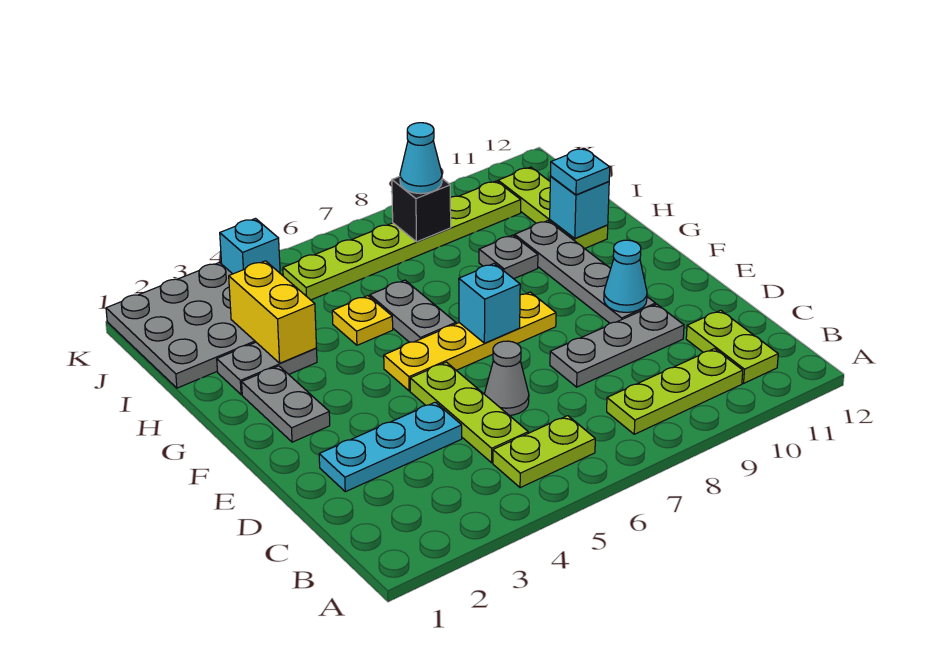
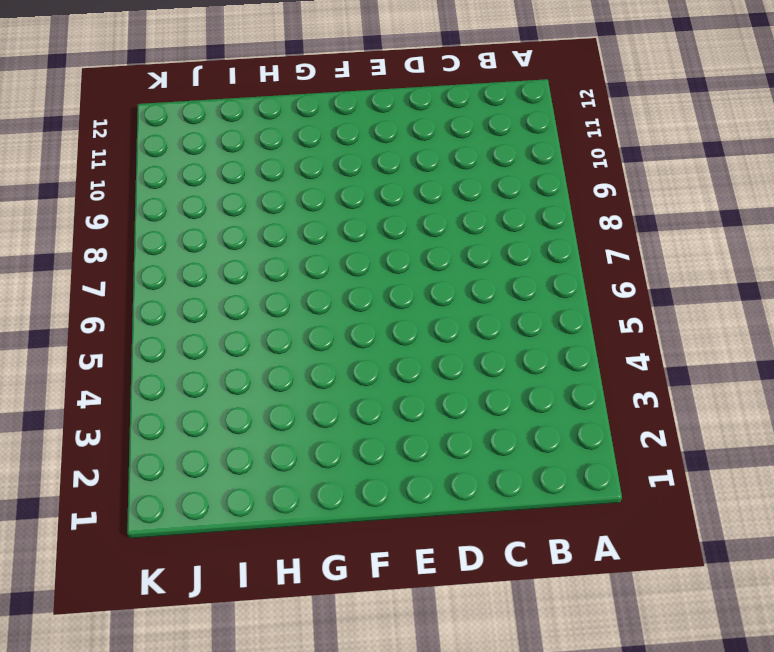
none -> lime plate B5:B6 level 1
none -> lime plate B8:B10 level 1
none -> lime plate B11:C11 level 1

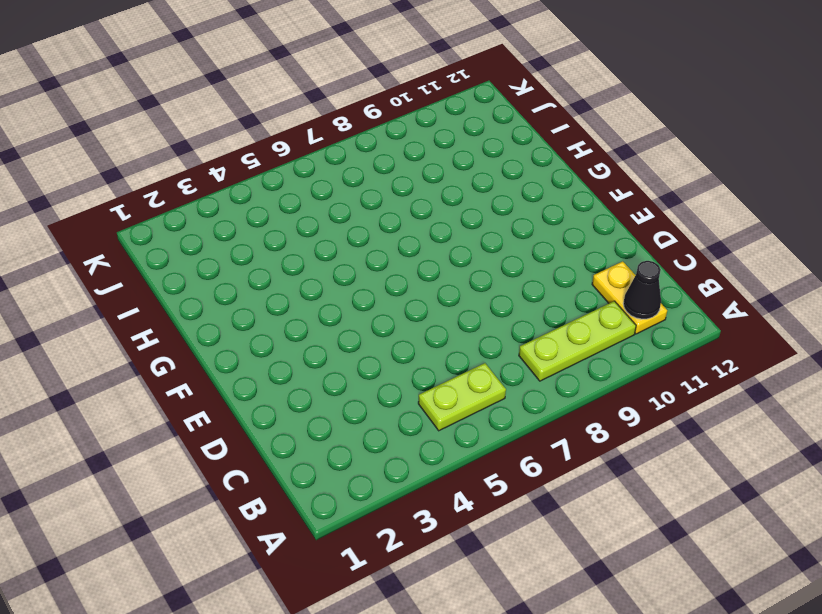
yellow plate B11:C11 level 1 -> lime plate B11:C11 level 1
black cone B11 level 2 -> none
none -> lime plate C5:E5 level 1
none -> cyan plate D2:D4 level 1
none -> grey cone D6 level 1

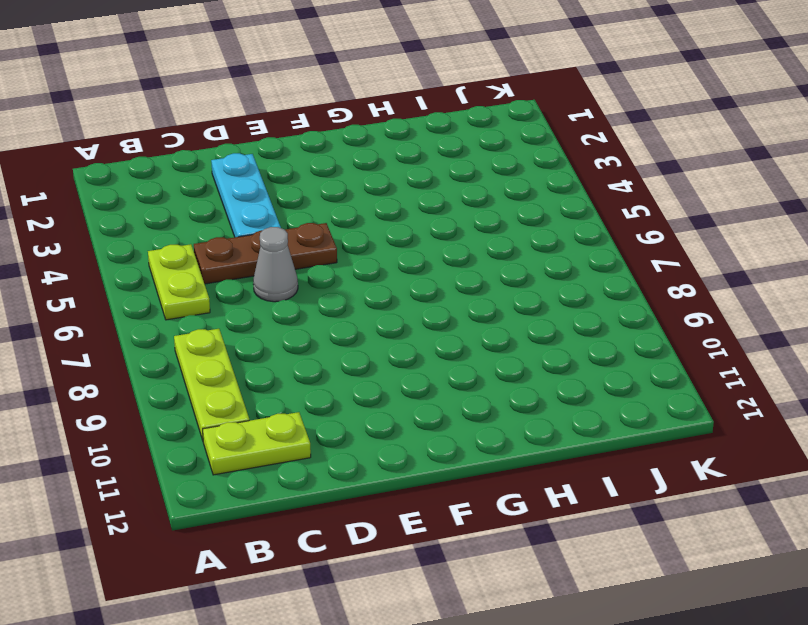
brown plate C5:E5 level 1 -> lime plate C5:E5 level 1
none -> grey plate D8:D10 level 1
none -> grey plate E10:H10 level 1
none -> grey plate F2:G2 level 1

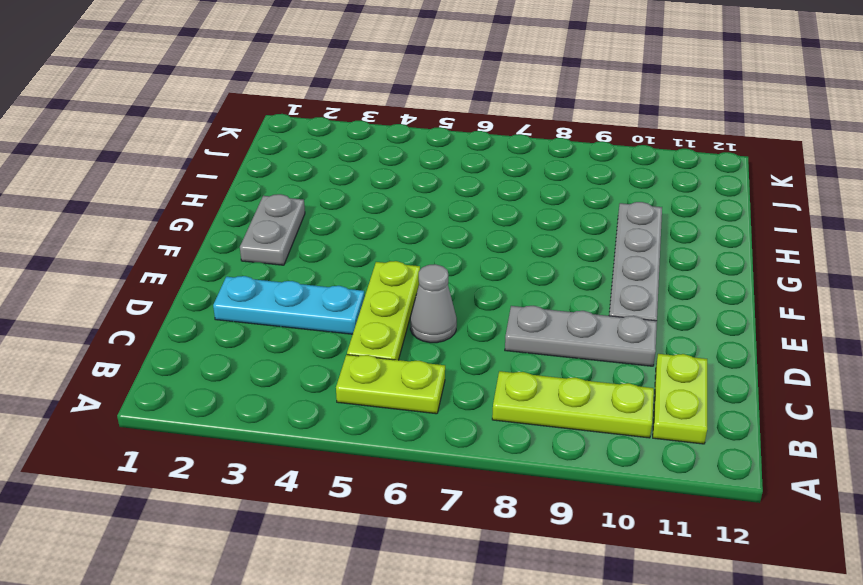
none -> yellow plate F5:F8 level 1
none -> grey plate G6:H6 level 1
none -> grey plate H2:H3 level 1

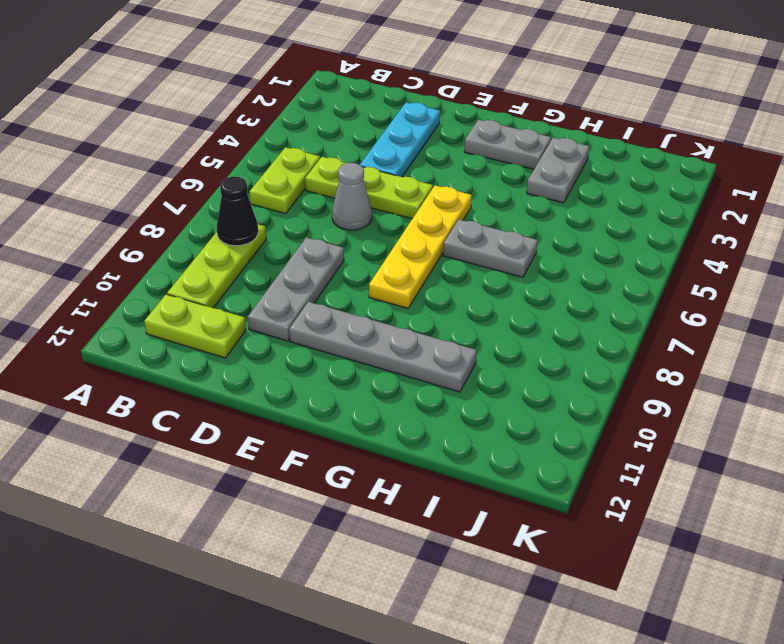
black cone B8 level 2 -> none
none -> yellow plate H5 level 1
none -> grey plate H9 level 1
none -> lime plate H11:J11 level 1

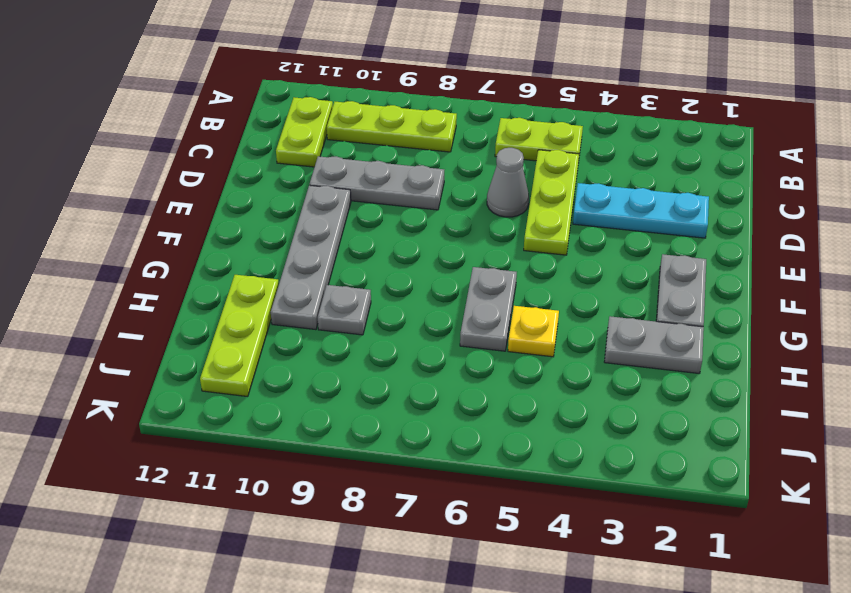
none -> yellow plate F5:F8 level 1
none -> grey plate I1:K3 level 1
none -> lime plate J5:J10 level 1

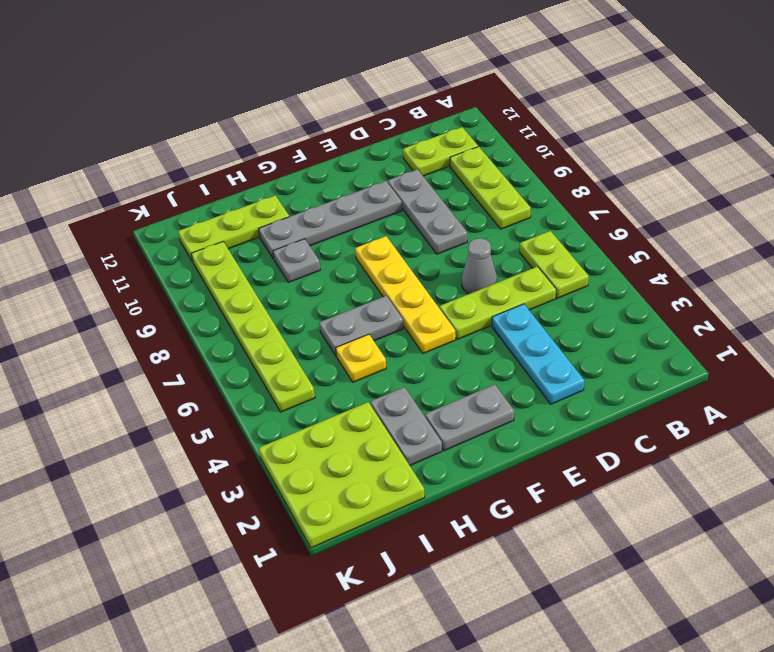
lime plate I1:K3 level 1 -> grey plate I1:K3 level 1
none -> cyan brick K4 level 1
none -> cyan cone E10 level 2
none -> cyan brick F7 level 2

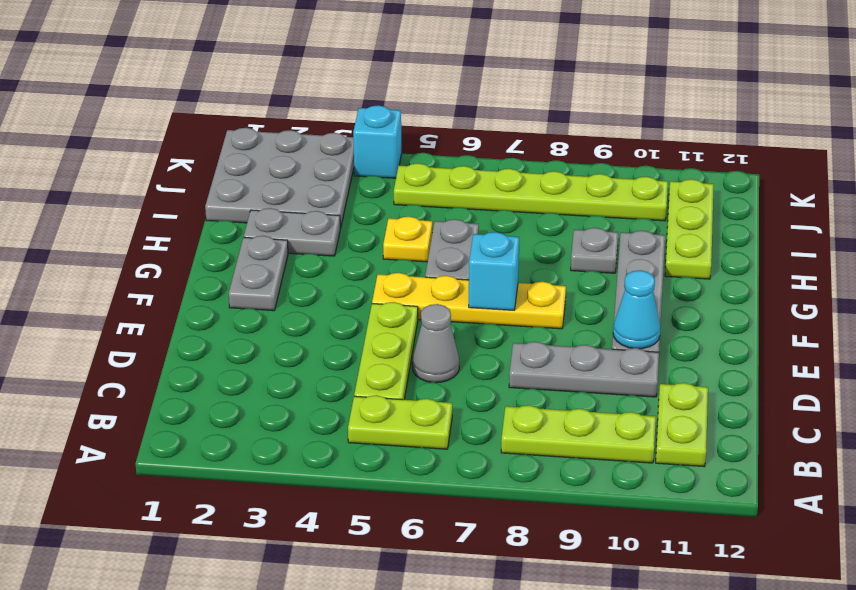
none -> cyan plate D2:D4 level 1
none -> yellow brick H3:I3 level 2
none -> cyan brick H11 level 2

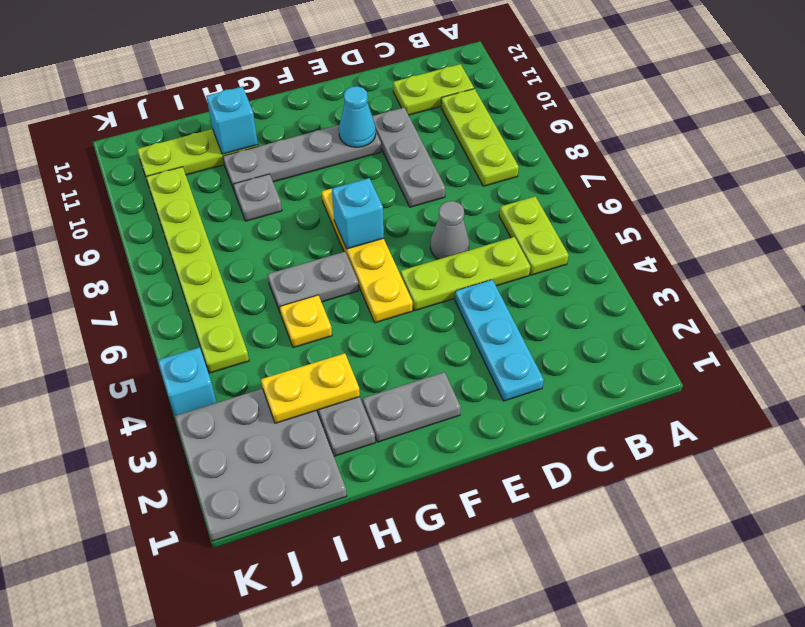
yellow plate H3:I3 level 2 -> yellow brick H3:I3 level 2
none -> black brick J8 level 2
none -> cyan plate H11 level 3
none -> cyan cone J8 level 3

